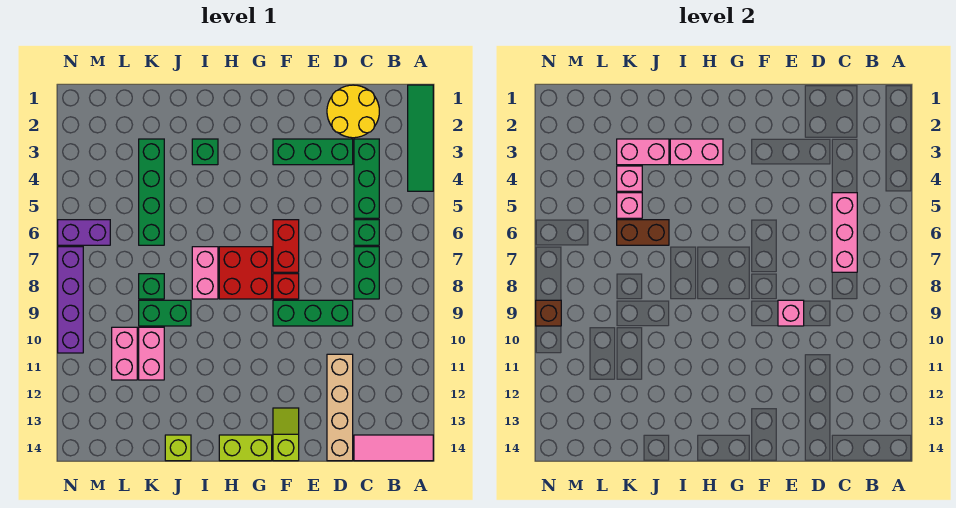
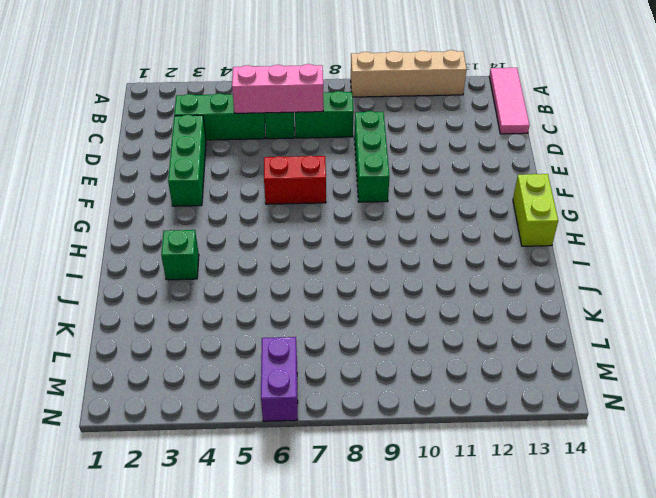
tan brick A9:A12 level 1 -> tan brick D11:D14 level 1
none -> green tile A1:A4 level 1
none -> yellow round brick C1:D2 level 1
none -> red brick F8 level 1
none -> lime slope F13:F14 level 1 top 14

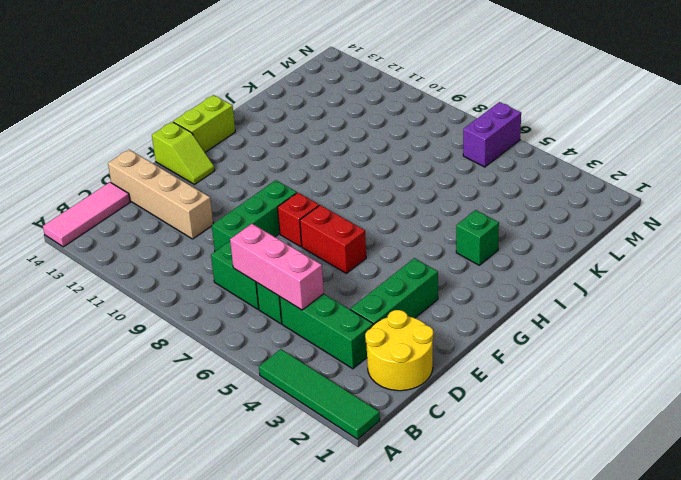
none -> red brick G7:H8 level 1
none -> pink brick I7:I8 level 1
none -> green brick J9:K9 level 1
none -> lime brick J14 level 1

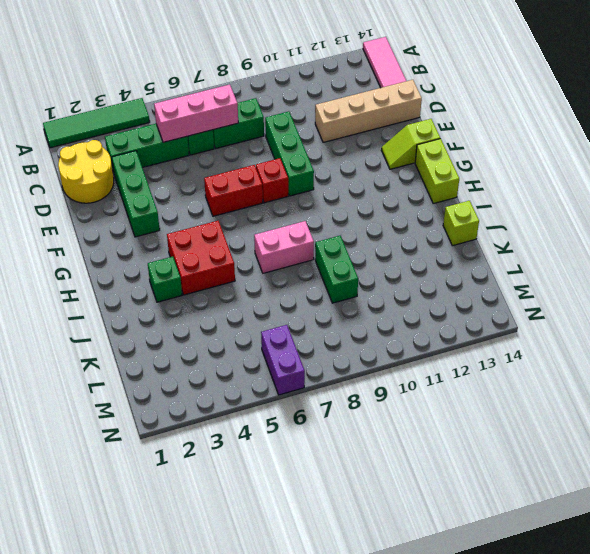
red brick H4:I5 level 1 -> red brick G7:H8 level 1
none -> green brick K3:K6 level 1
none -> green brick K8 level 1
none -> pink brick K10:K11 level 1
none -> pink brick L10:L11 level 1

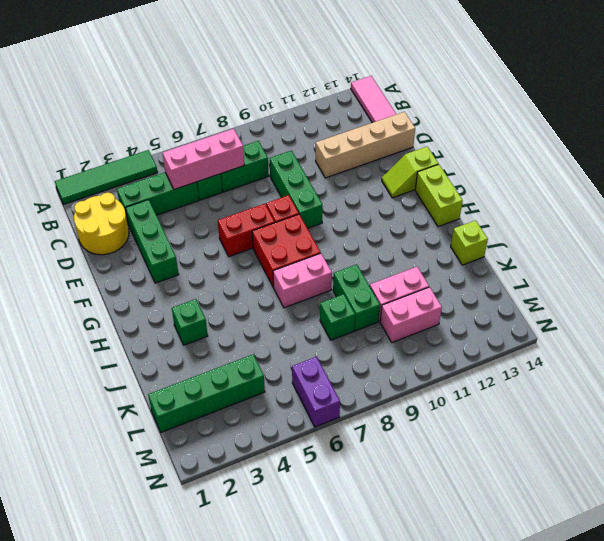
green brick L1:L4 level 1 -> green brick K3:K6 level 1
none -> purple brick N7:N10 level 1
none -> pink brick E9 level 2
none -> pink brick H3:I3 level 2
none -> pink brick J3:K3 level 2

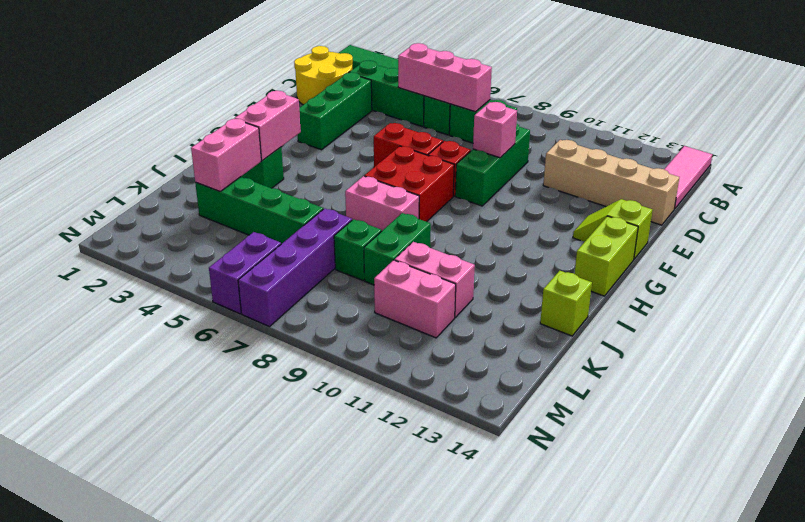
purple brick K7:N7 level 1 -> purple brick N7:N10 level 1
none -> brown brick J6:K6 level 2
none -> pink brick K4 level 2
none -> pink brick K5 level 2
none -> brown brick N9 level 2

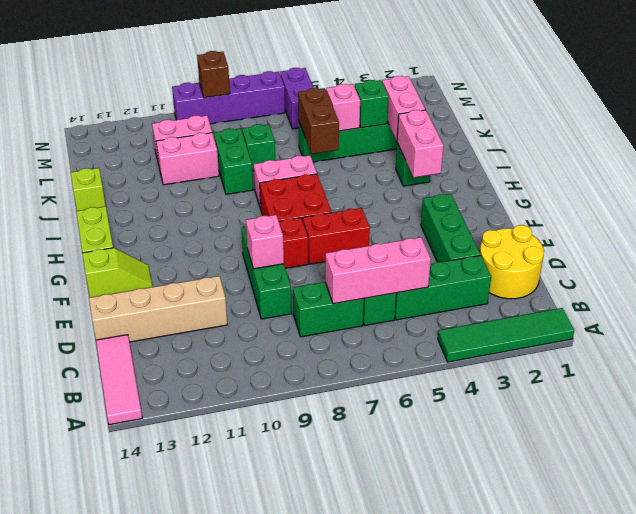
green brick K4 level 2 -> pink brick K4 level 2

